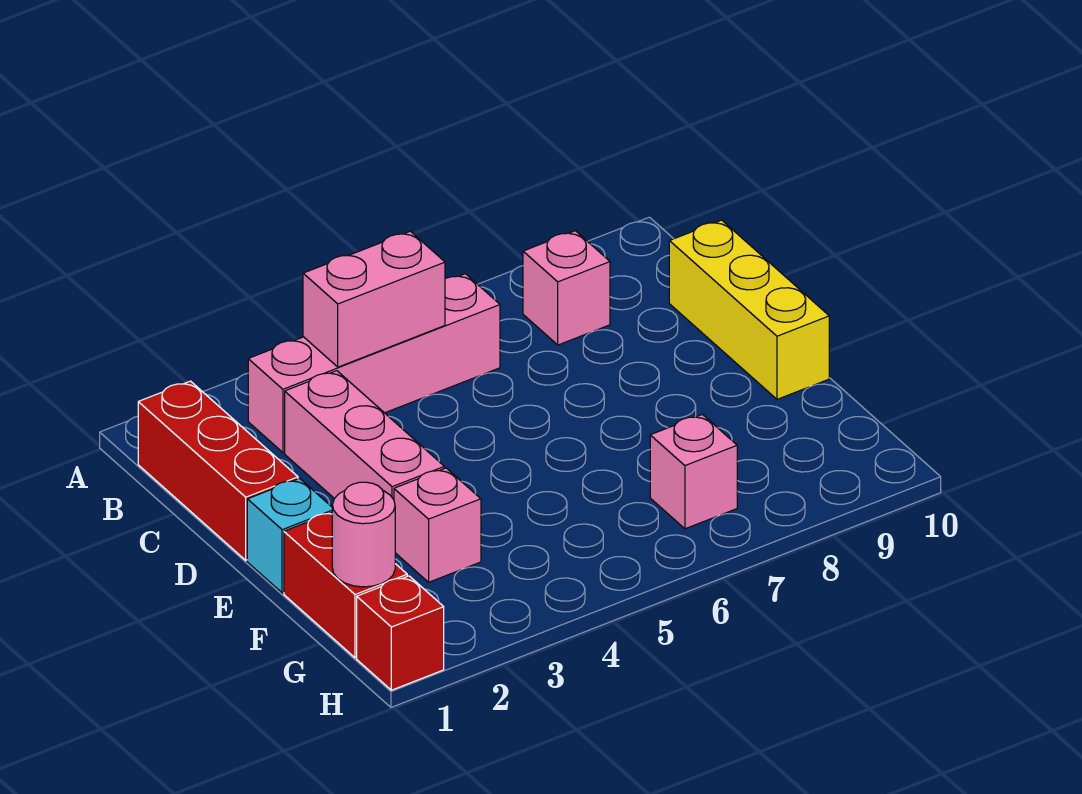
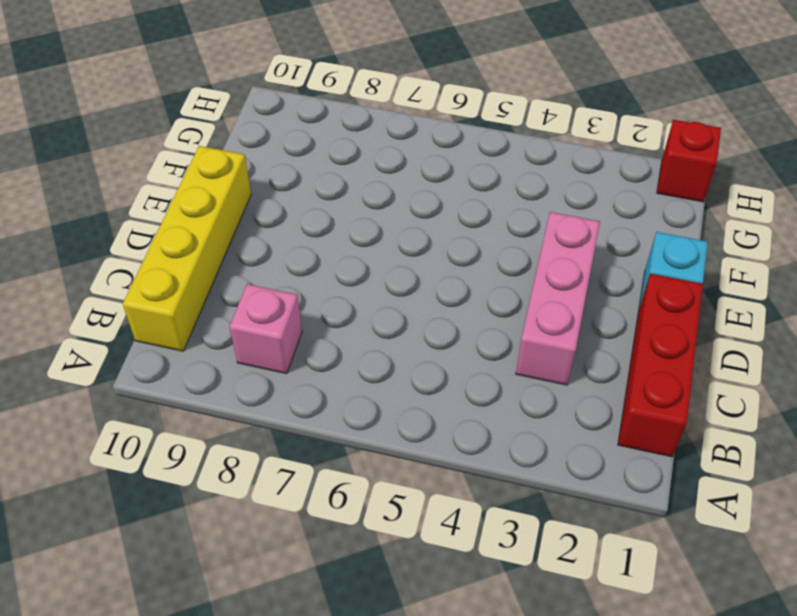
yellow brick B10:E10 level 1 -> yellow brick C10:E10 level 1
none -> pink brick B3:B6 level 1
none -> red brick F1:G1 level 1
none -> pink brick F3 level 1

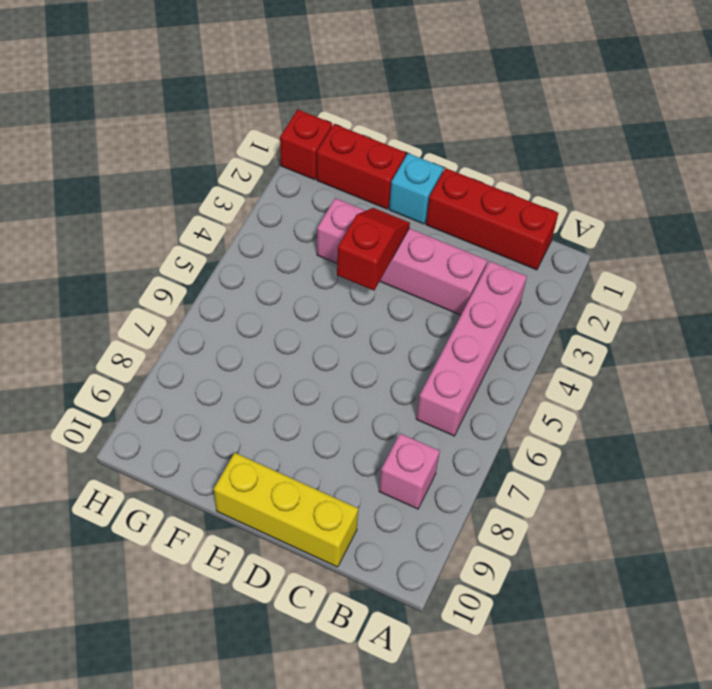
red slope E3:E4 level 2 top 4 -> none
none -> pink brick G7 level 1
none -> pink brick B4:B5 level 2
none -> pink round brick G1 level 2

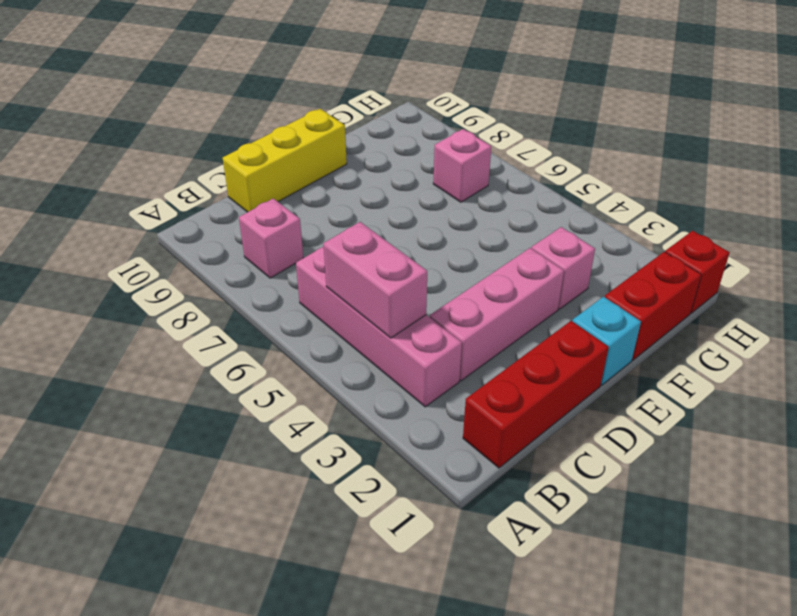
none -> pink round brick G1 level 2

